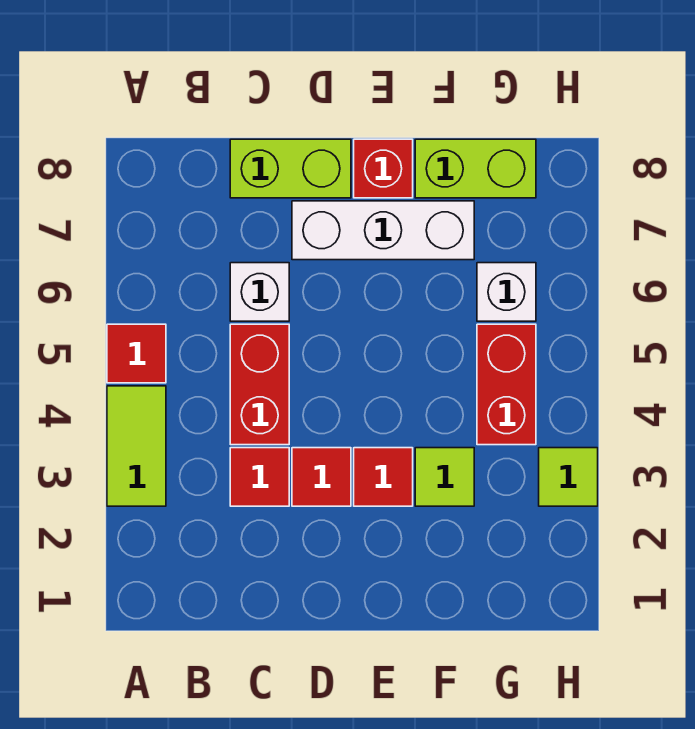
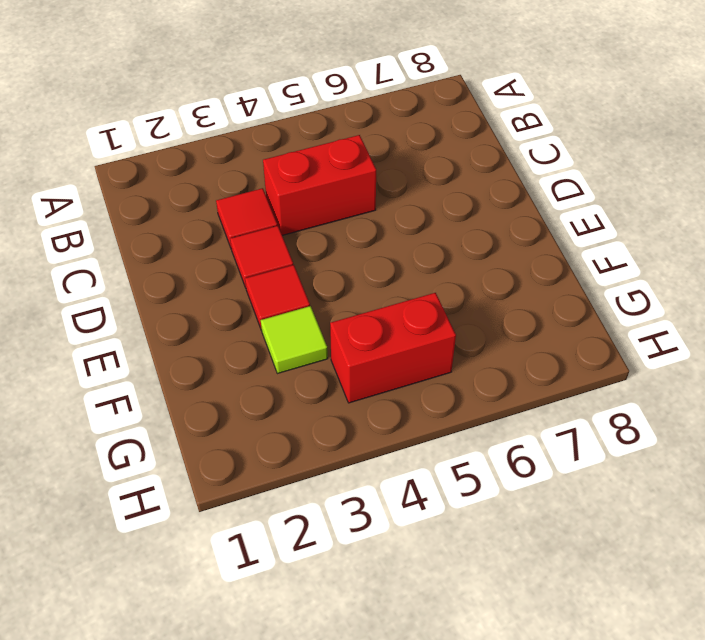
none -> lime tile A3:A4 level 1
none -> red tile A5 level 1
none -> white brick C6 level 1

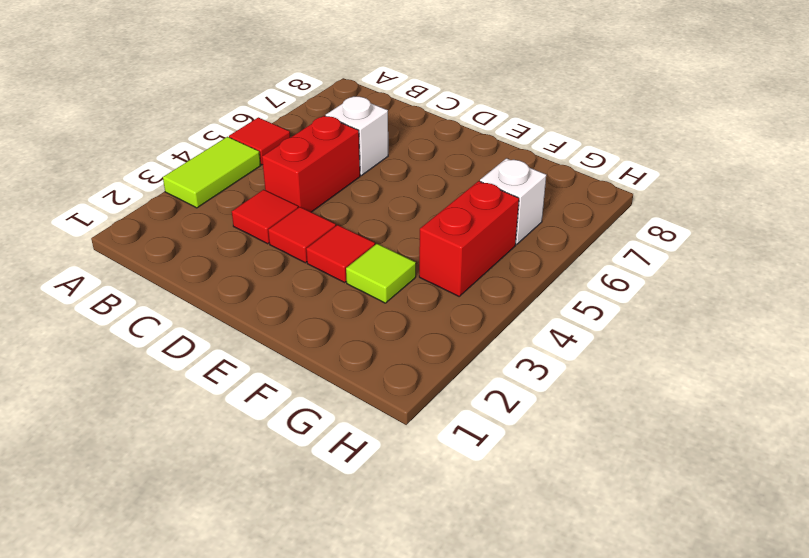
none -> lime brick C8:D8 level 1
none -> white brick D7:F7 level 1
none -> red brick E8 level 1

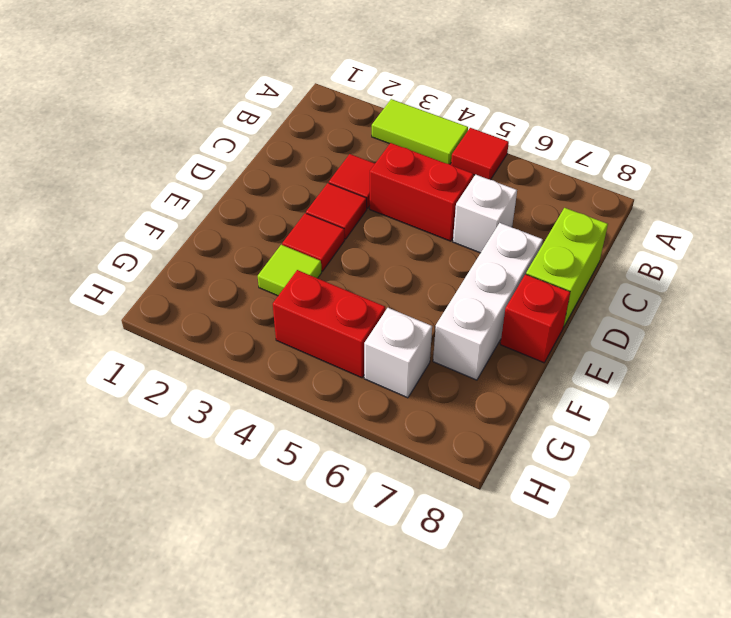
none -> lime brick F8:G8 level 1
none -> lime tile H3 level 1

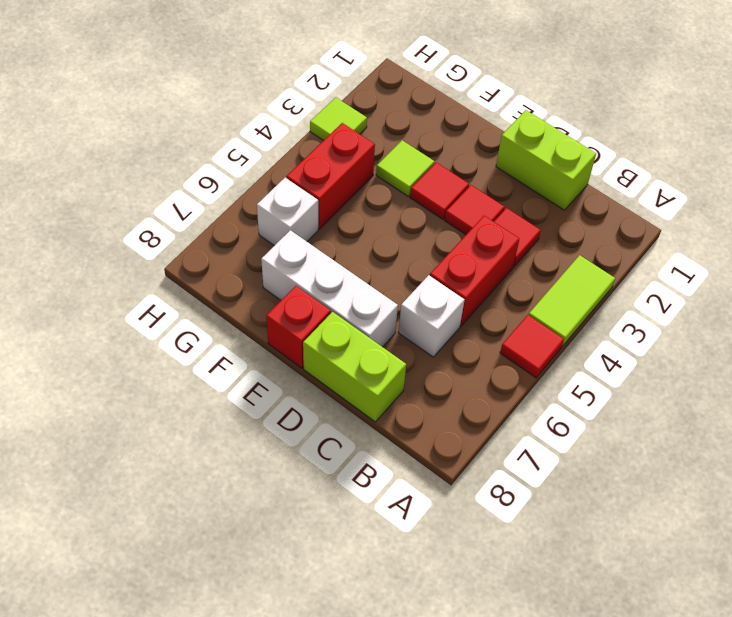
lime brick C1:D1 level 1 -> lime brick F8:G8 level 1

